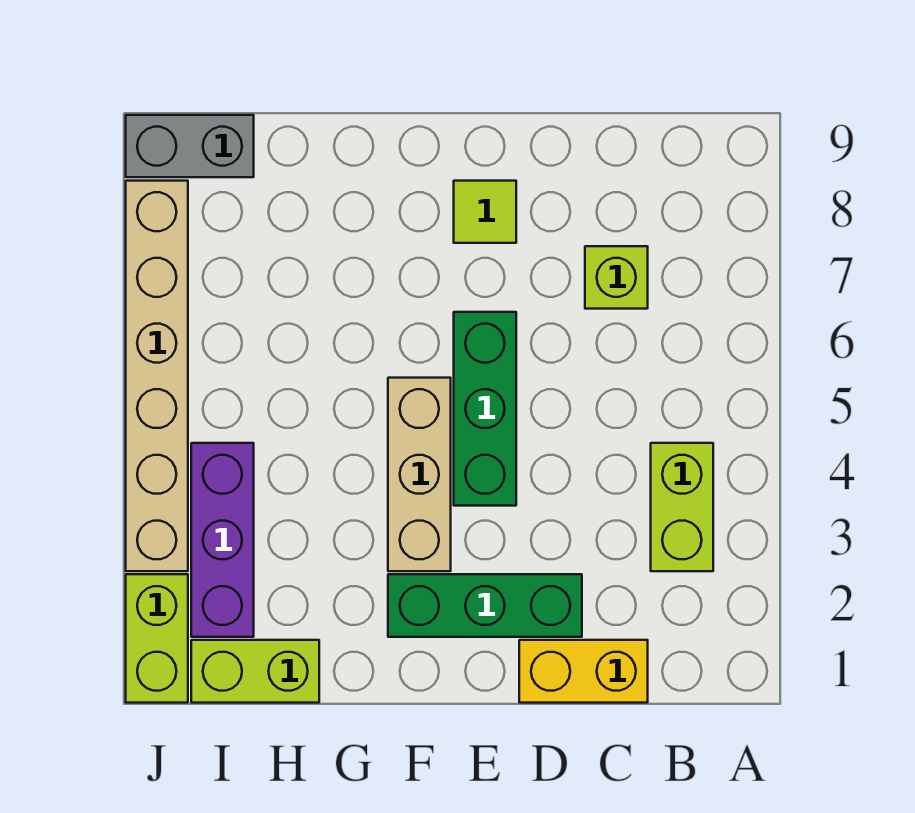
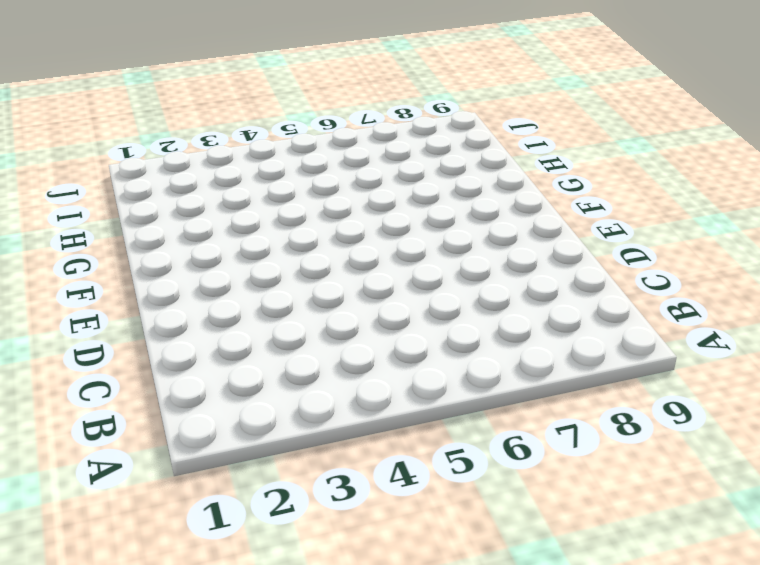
none -> lime brick B3:B4 level 1
none -> yellow brick C1:D1 level 1
none -> lime brick C7 level 1

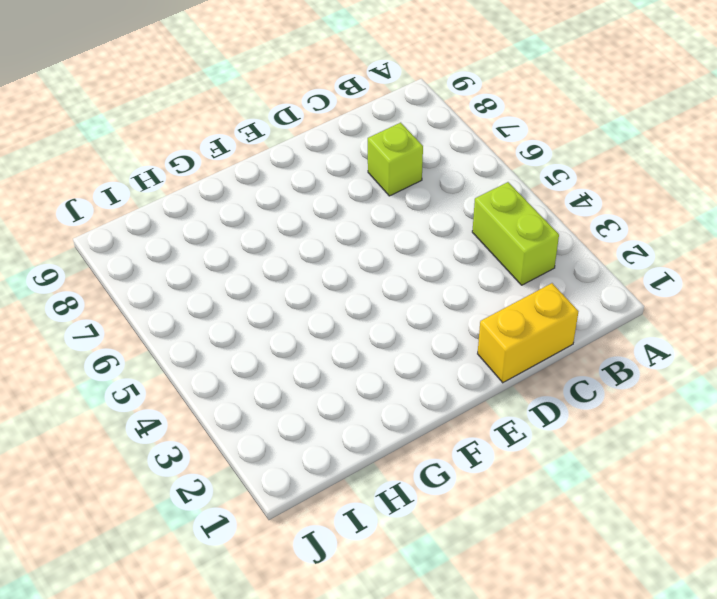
none -> green brick D2:F2 level 1
none -> green brick E4:E6 level 1
none -> lime tile E8 level 1

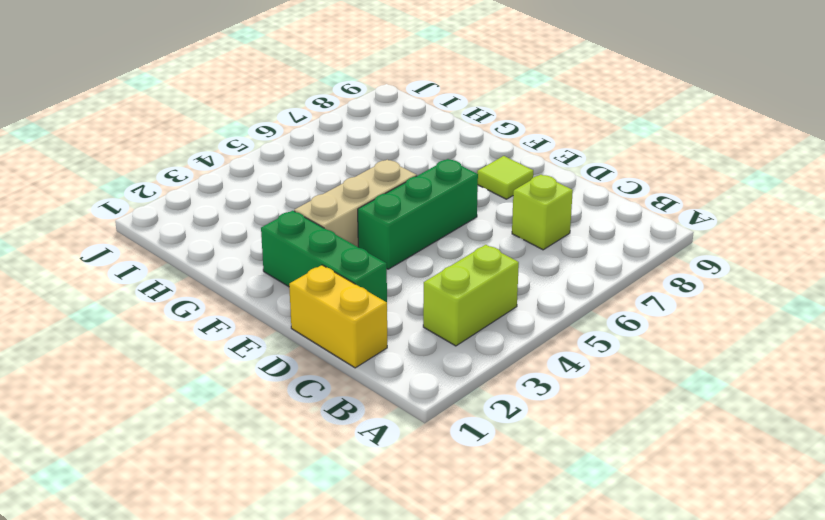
none -> lime brick H1:I1 level 1
none -> purple brick I2:I4 level 1
none -> grey brick I9:J9 level 1

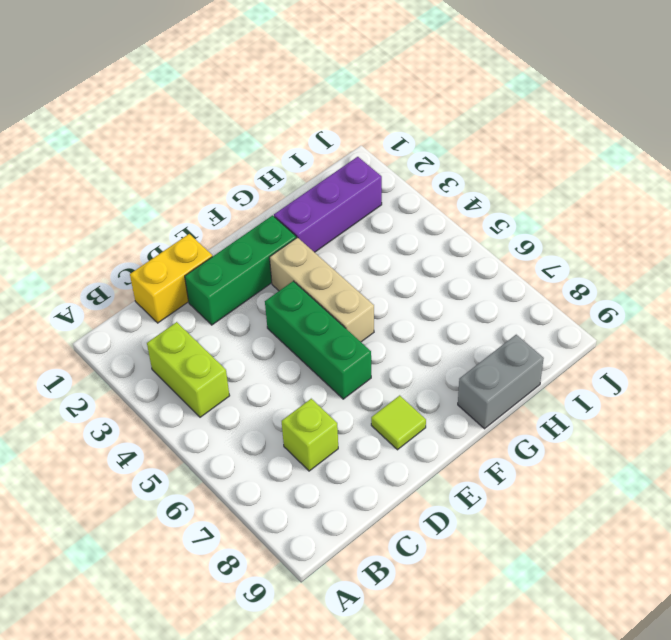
purple brick G2:I2 level 1 -> purple brick I2:I4 level 1
grey brick G9:H9 level 1 -> grey brick I9:J9 level 1
none -> lime brick H1:I1 level 1
none -> lime brick J1:J2 level 1
none -> tan brick J3:J8 level 1

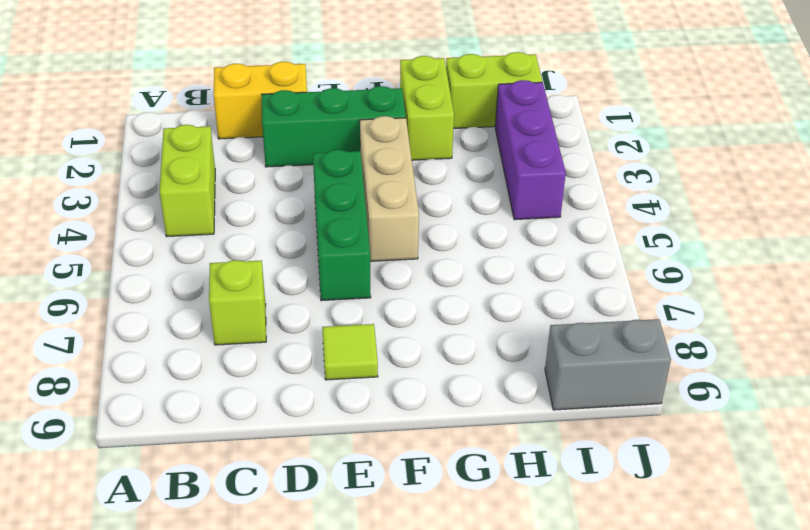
lime brick G1:G2 level 1 -> lime brick J1:J2 level 1
none -> tan brick J3:J8 level 1

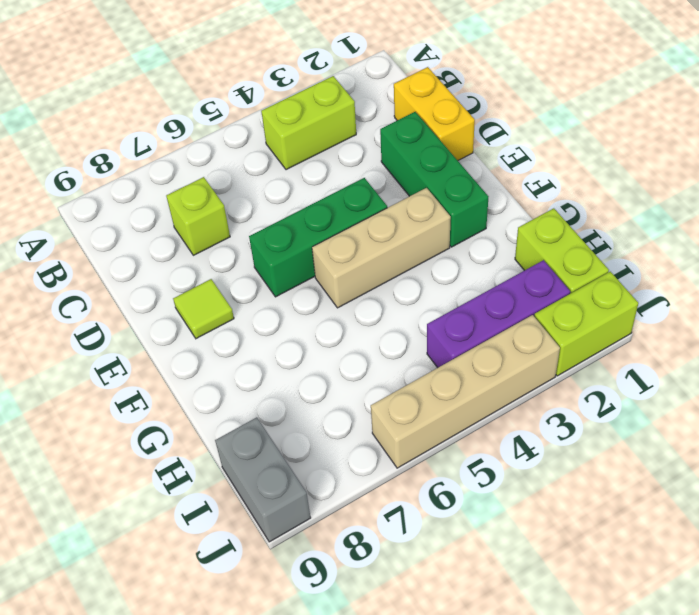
tan brick J3:J6 level 1 -> tan brick J3:J8 level 1

